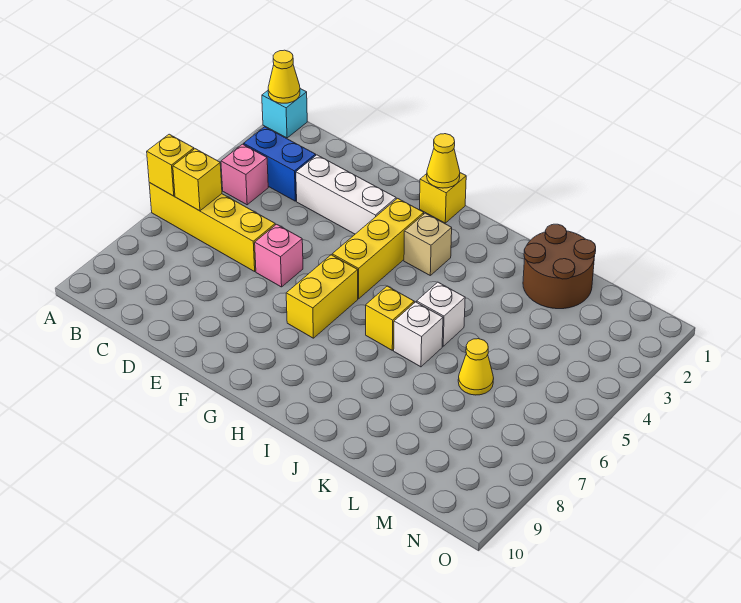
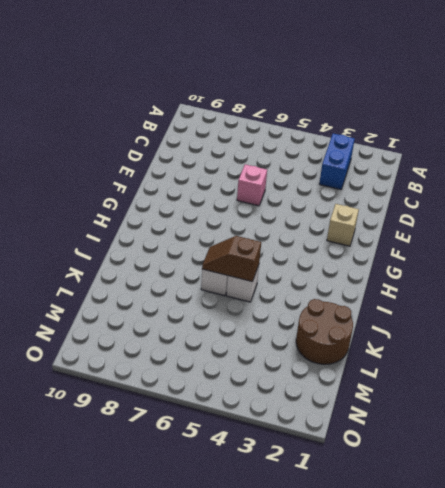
tan brick F2 level 1 -> tan brick H3 level 1
brown slope J5:J6 level 2 top 5 -> none
none -> cyan brick A1 level 1
none -> yellow brick A6:D6 level 1
none -> pink brick B4 level 1

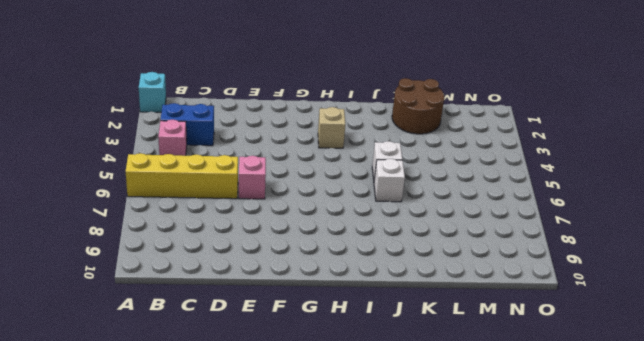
none -> white brick D3:F3 level 1
none -> yellow brick G1 level 1
none -> yellow brick G3:G5 level 1

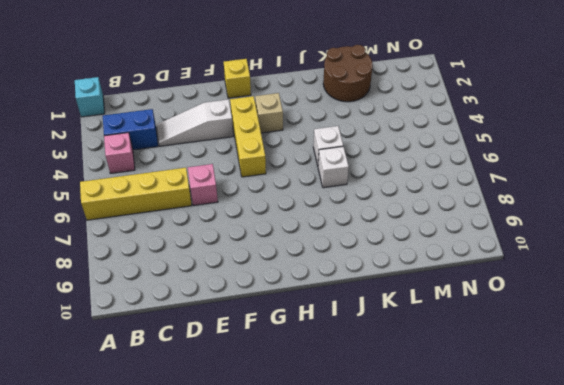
white slope D3:F3 level 1 top F -> white brick D3:F3 level 1
none -> yellow brick G6:G7 level 1
none -> yellow brick I6 level 1
none -> yellow cone L6 level 1

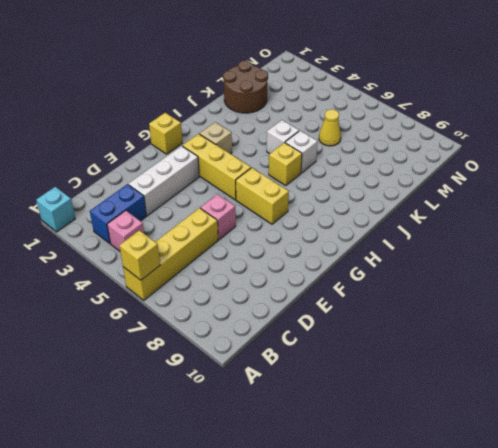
none -> yellow cone A1 level 2
none -> yellow brick B6 level 2
none -> yellow cone G1 level 2

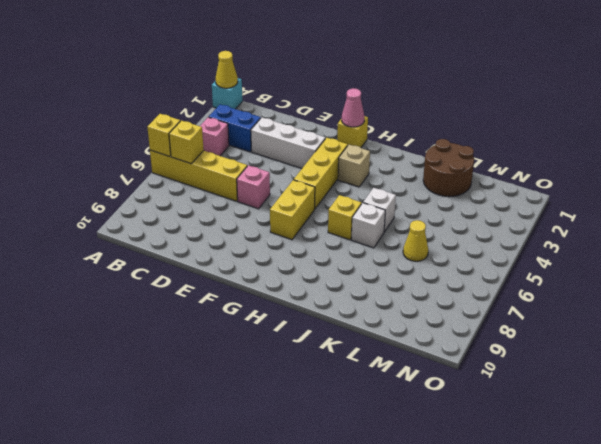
pink cone G1 level 2 -> yellow cone G1 level 2

